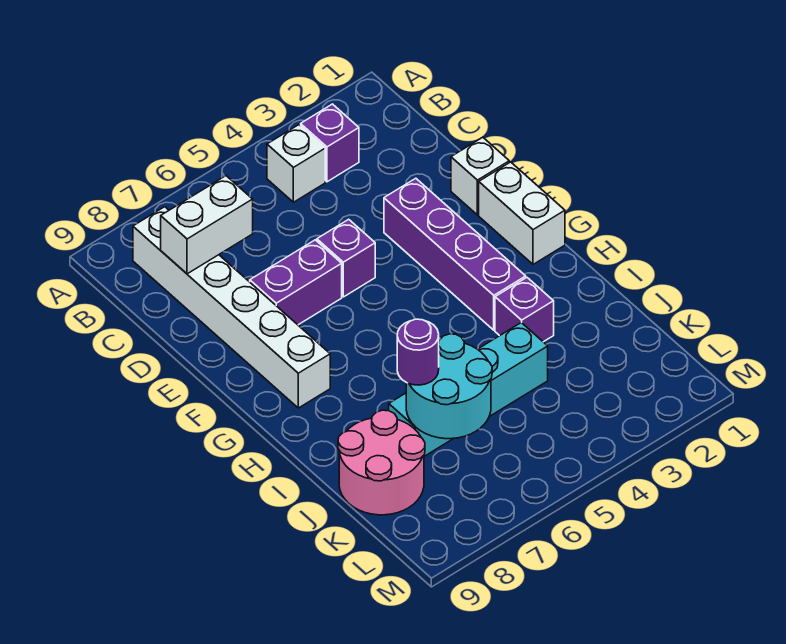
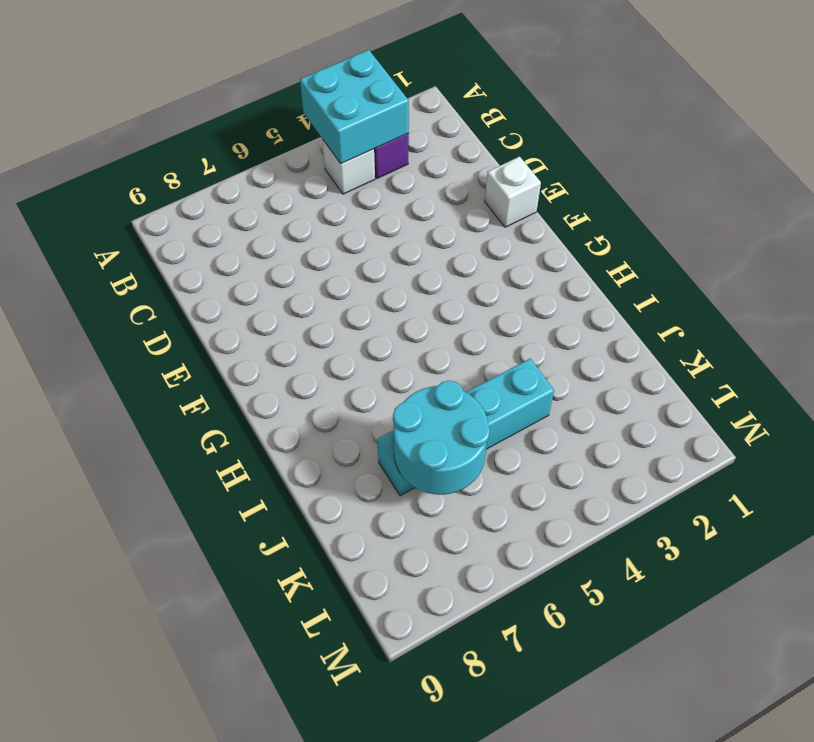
cyan brick A3:B4 level 2 -> none
none -> white brick B8:G8 level 1
none -> purple brick E3:H3 level 1
none -> purple brick E5 level 1

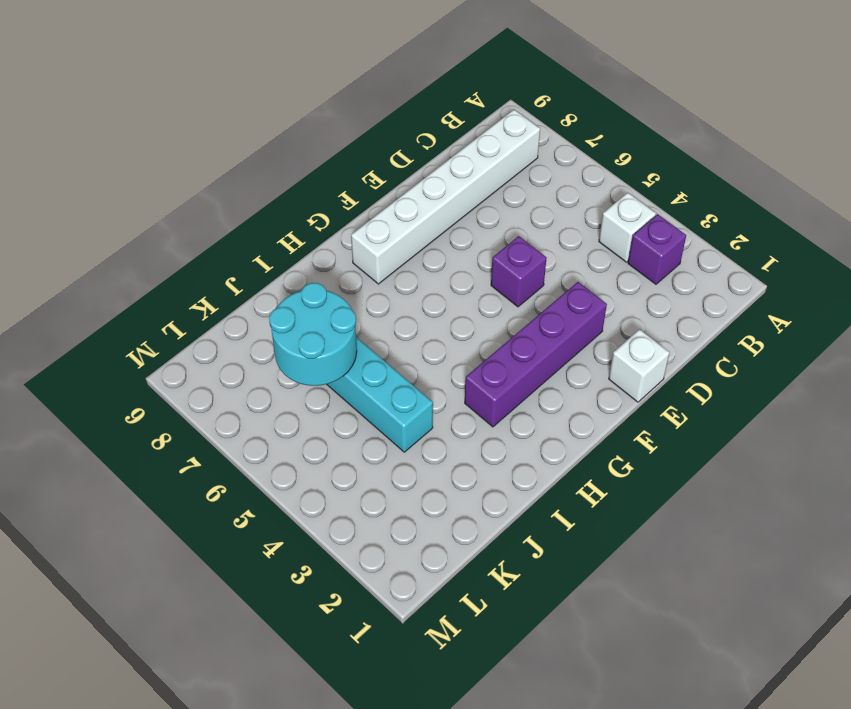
none -> purple brick E6:E7 level 1
none -> white brick F1:G1 level 1
none -> purple brick I3 level 1

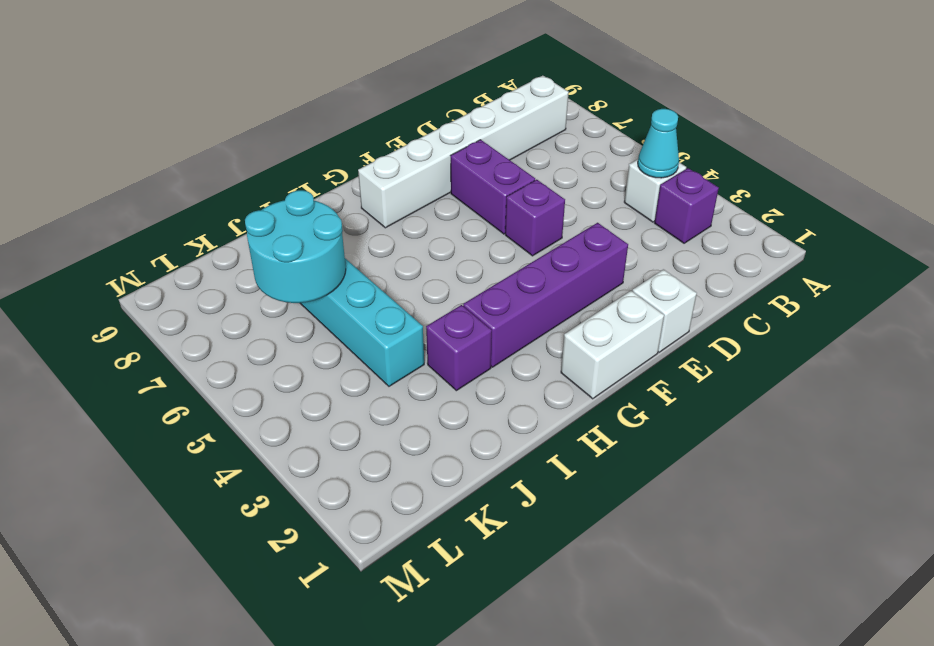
cyan cone B4 level 2 -> none
none -> pink round brick J8:K9 level 1
none -> white brick C7:C8 level 2
none -> purple round brick J7 level 3

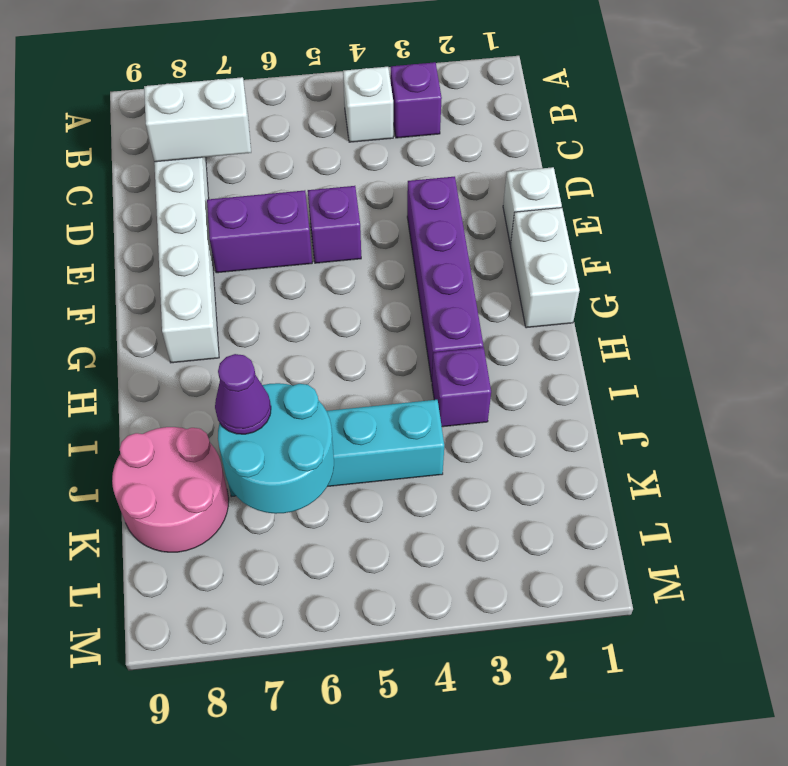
purple cone J7 level 3 -> purple round brick J7 level 3

